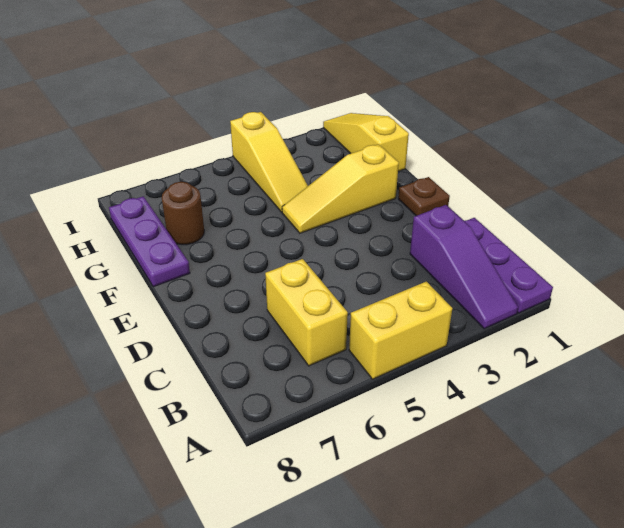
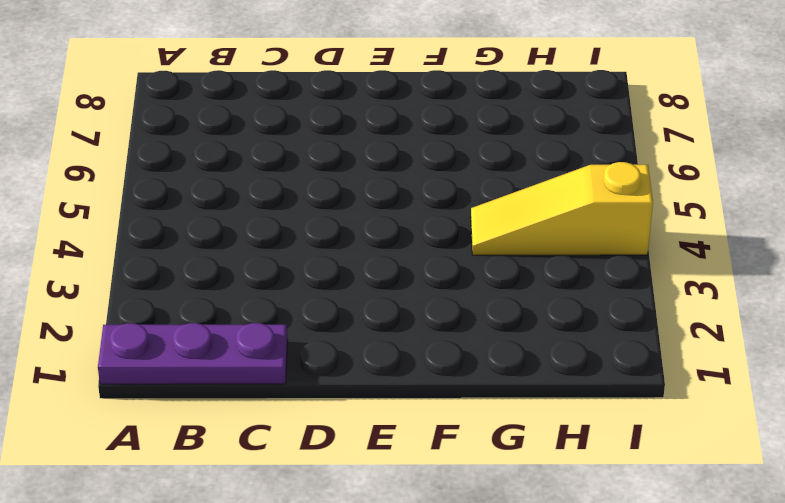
none -> purple slope A2:C2 level 1 top C
none -> yellow brick A4:A5 level 1

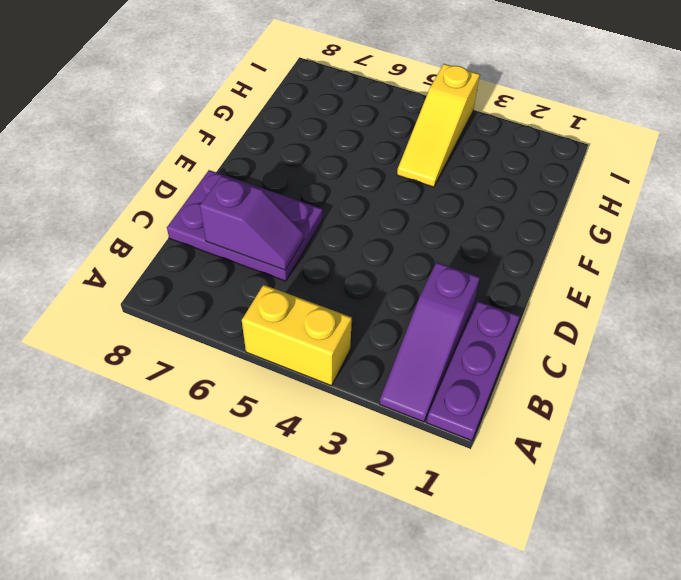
purple plate C6:D8 level 1 -> yellow brick B6:C6 level 1
purple slope C6:C7 level 2 top 7 -> none
none -> brown plate E1 level 1
none -> yellow slope F2:F4 level 1 top 2

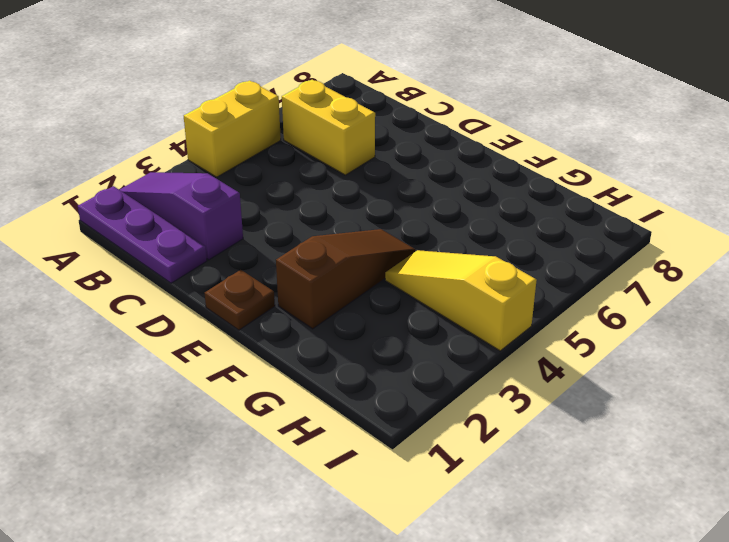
brown slope F2:F4 level 1 top 2 -> yellow slope F2:F4 level 1 top 2
none -> purple plate F8:H8 level 1
none -> yellow slope G1:I1 level 1 top G

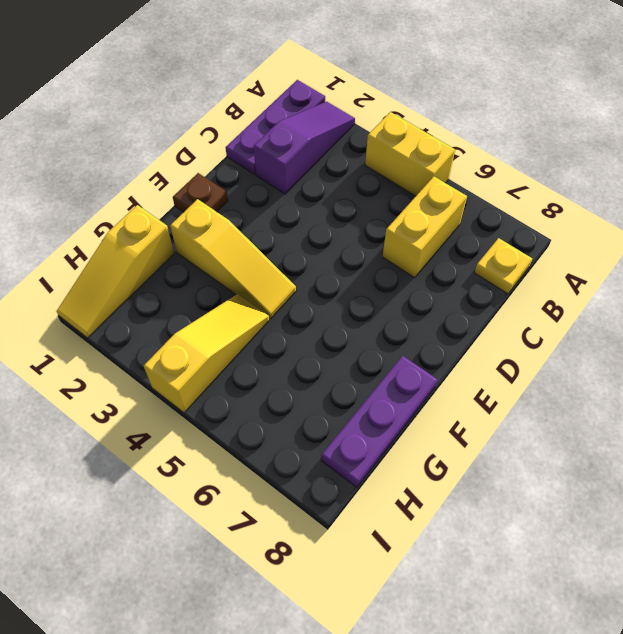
yellow plate B8 level 1 -> none
none -> brown round brick G7 level 1

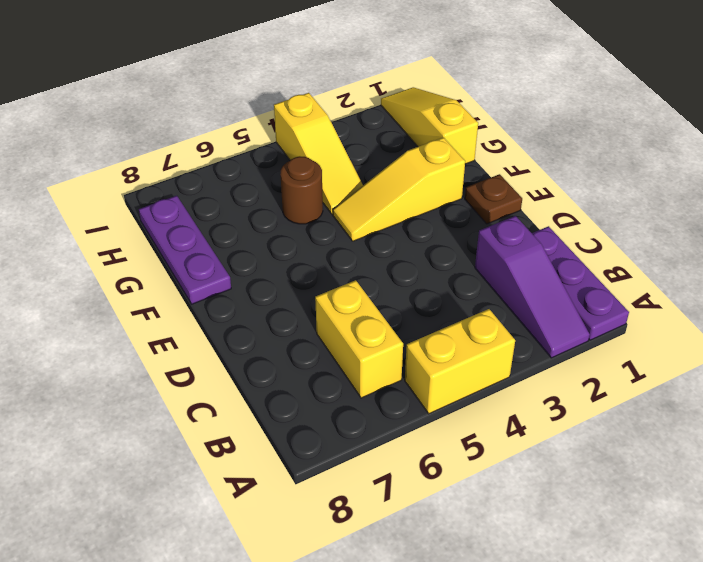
brown round brick G5 level 1 -> brown round brick G7 level 1

